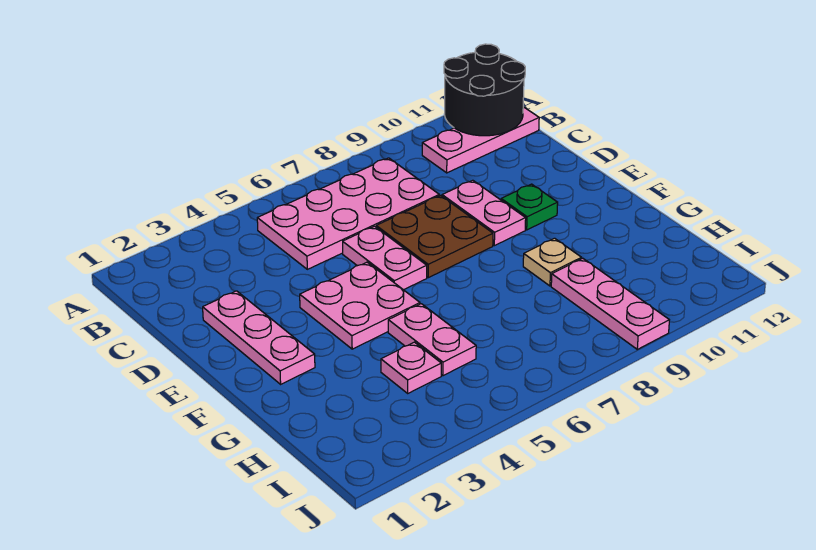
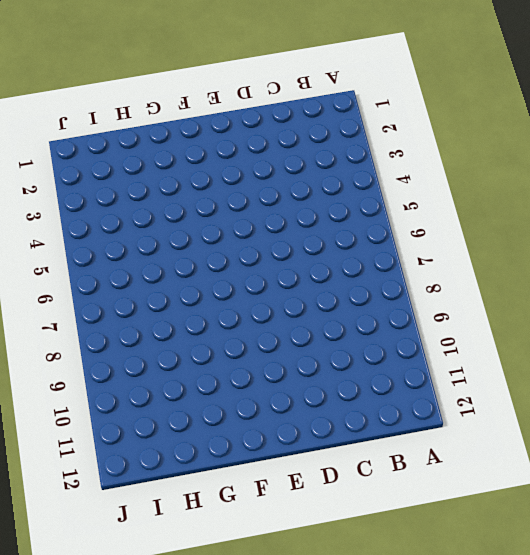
none -> pink plate B5:C8 level 1
none -> pink plate B10:B12 level 1
none -> pink plate D2:F2 level 1

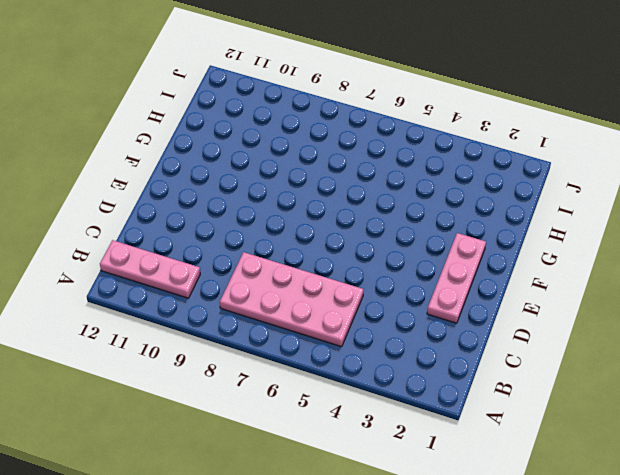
none -> pink plate D6:E6 level 1
none -> brown plate D7:E8 level 1
none -> pink plate D9:E9 level 1

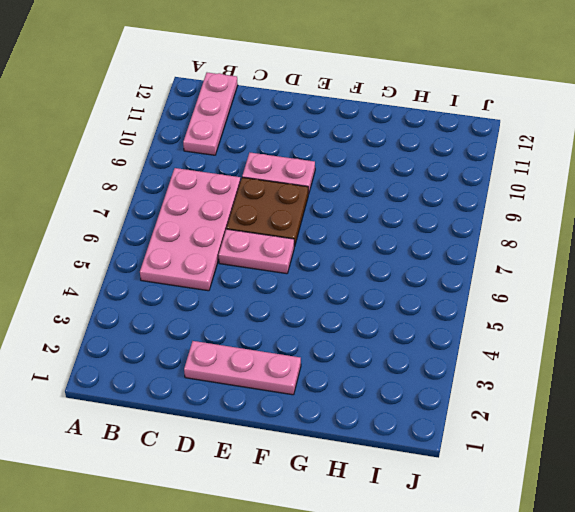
none -> pink plate E4:F5 level 1
none -> green plate E10 level 1
none -> pink plate G5:H5 level 1

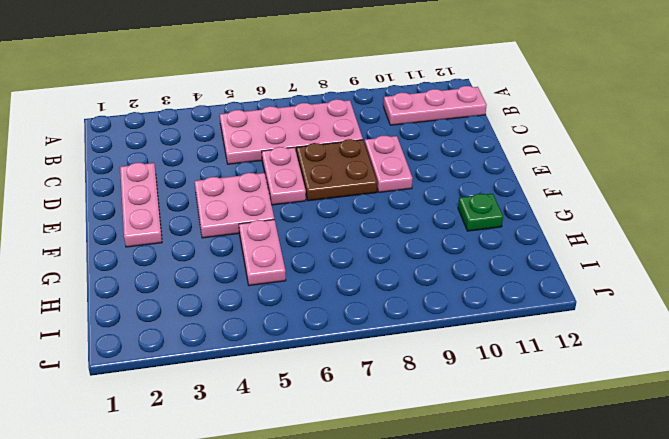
green plate G11 level 1 -> green plate E10 level 1
none -> tan plate G9 level 1
none -> pink plate H4 level 1
none -> pink plate H9:J9 level 1

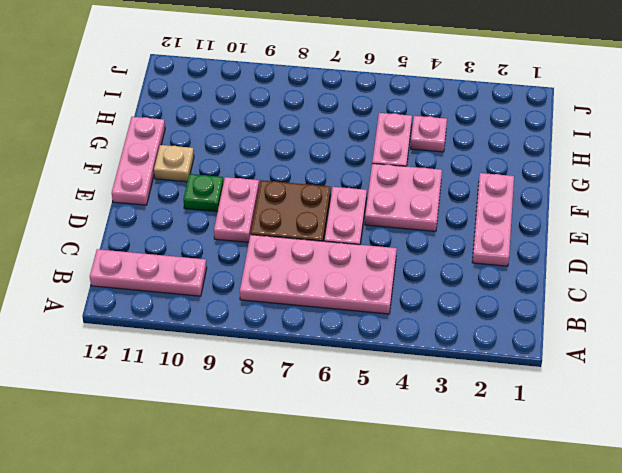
pink plate E12:G12 level 1 -> pink plate H9:J9 level 1
tan plate F11 level 1 -> tan plate G9 level 1
none -> black round brick A11:B12 level 2

